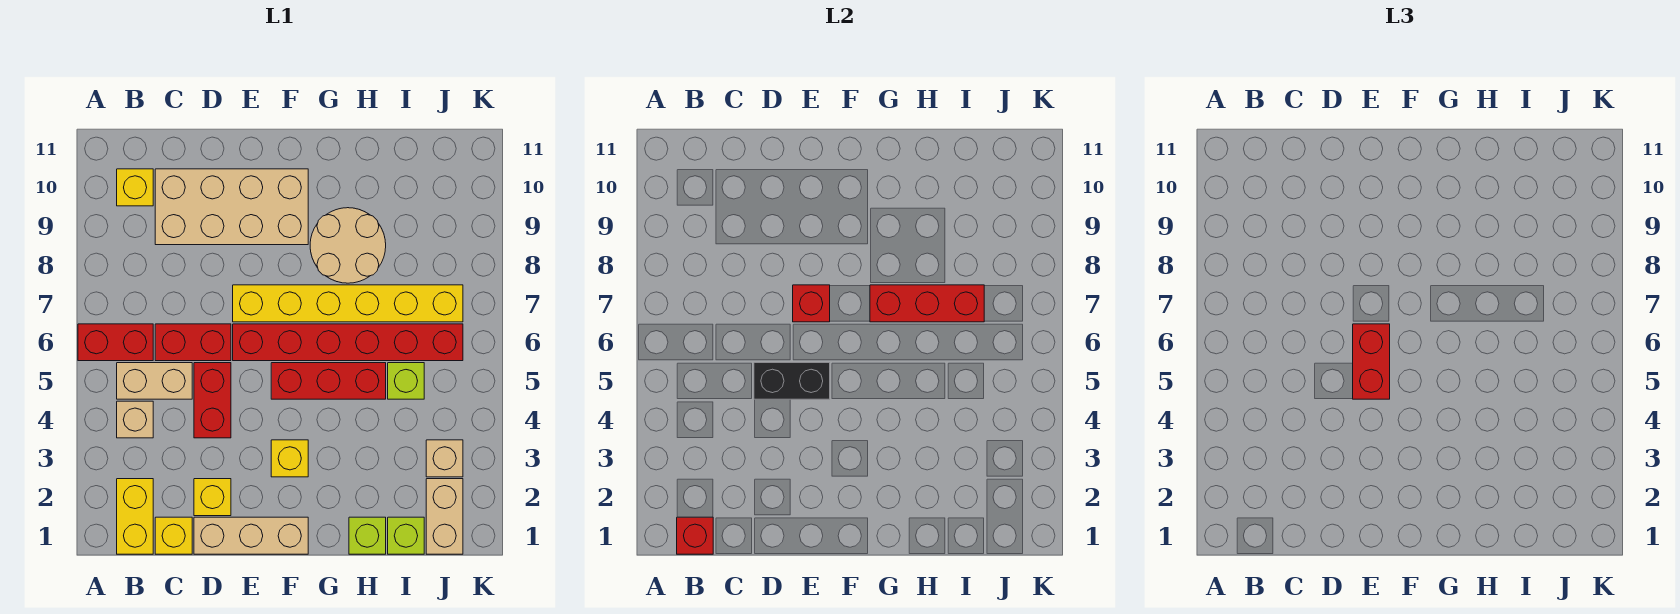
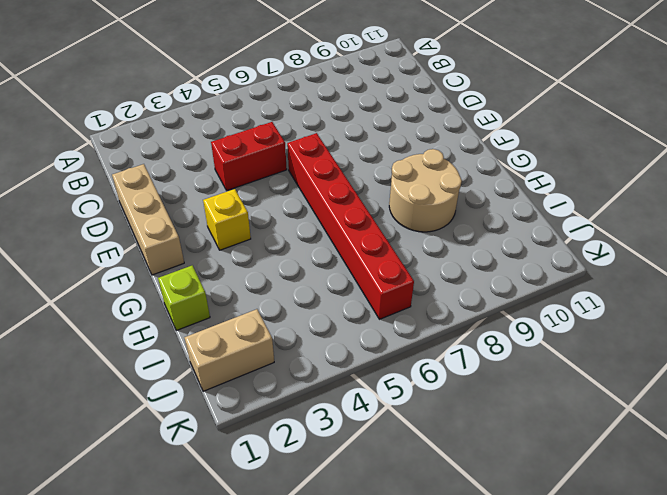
none -> red brick A6:B6 level 1
none -> yellow brick B1:B2 level 1
none -> tan brick B4 level 1

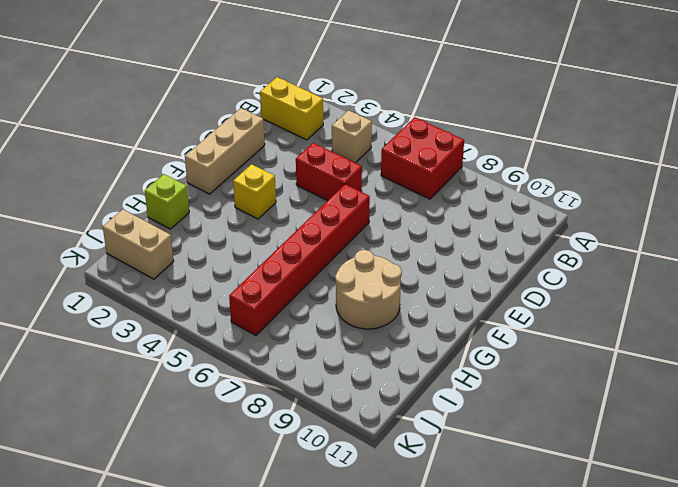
red brick A6:B7 level 1 -> red brick A6:B6 level 1
none -> tan brick B5:C5 level 1
none -> yellow brick B10 level 1
none -> yellow brick C1 level 1

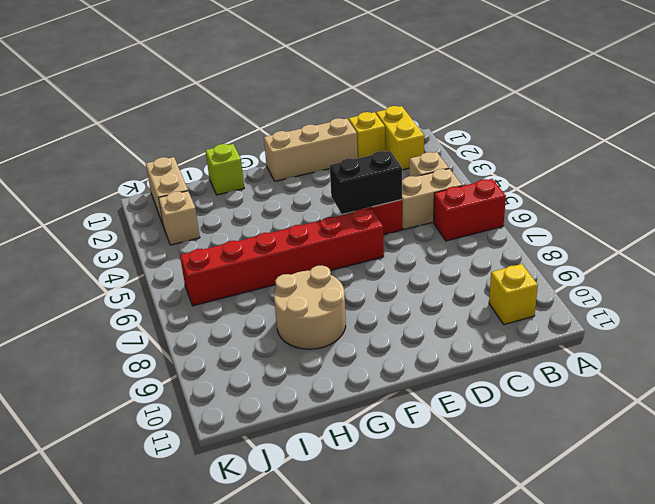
none -> red brick C6:D6 level 1
none -> tan brick C9:F10 level 1
none -> yellow brick D2 level 1

